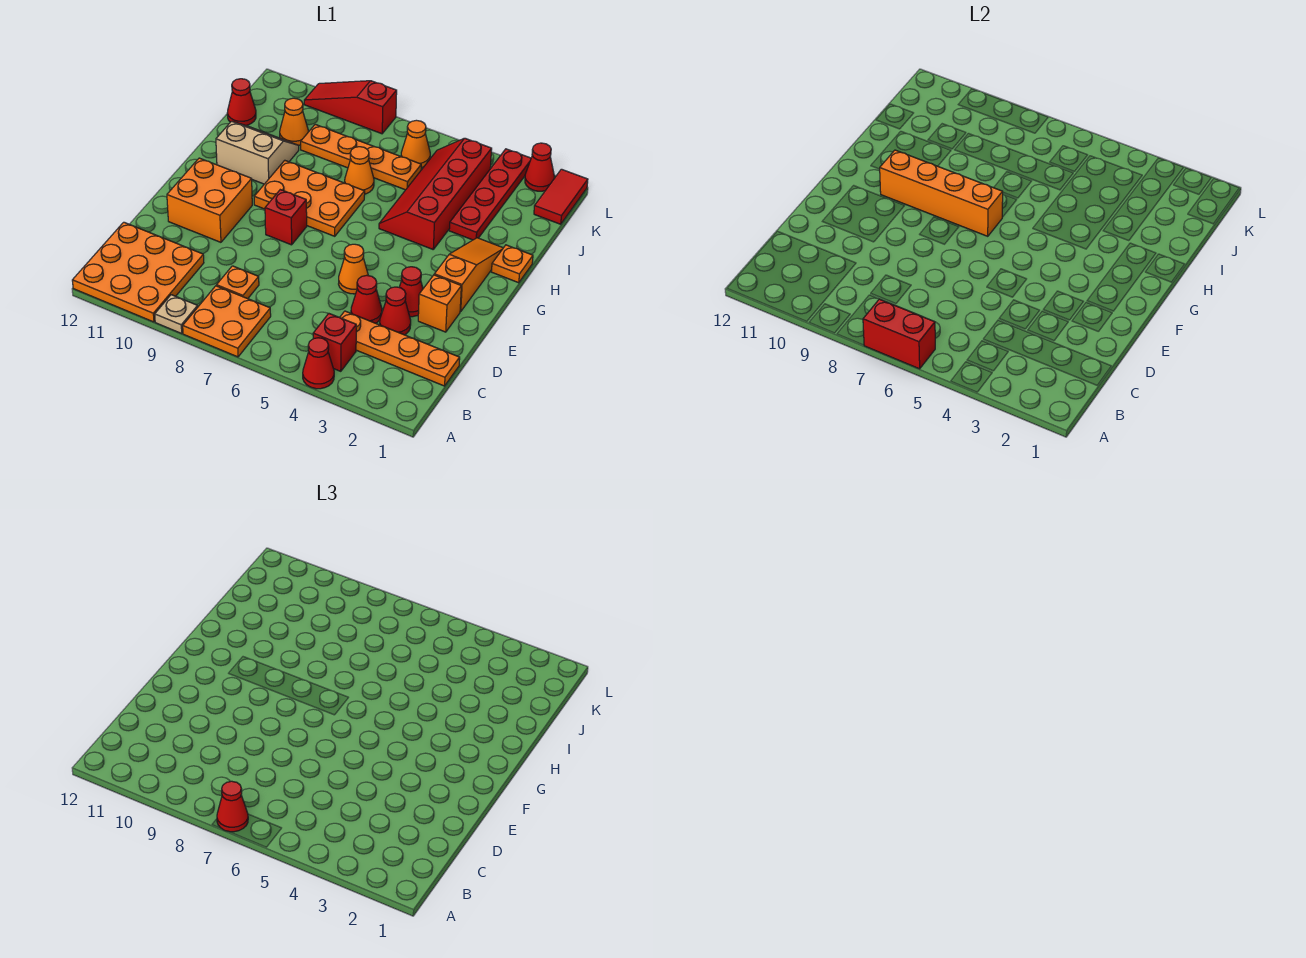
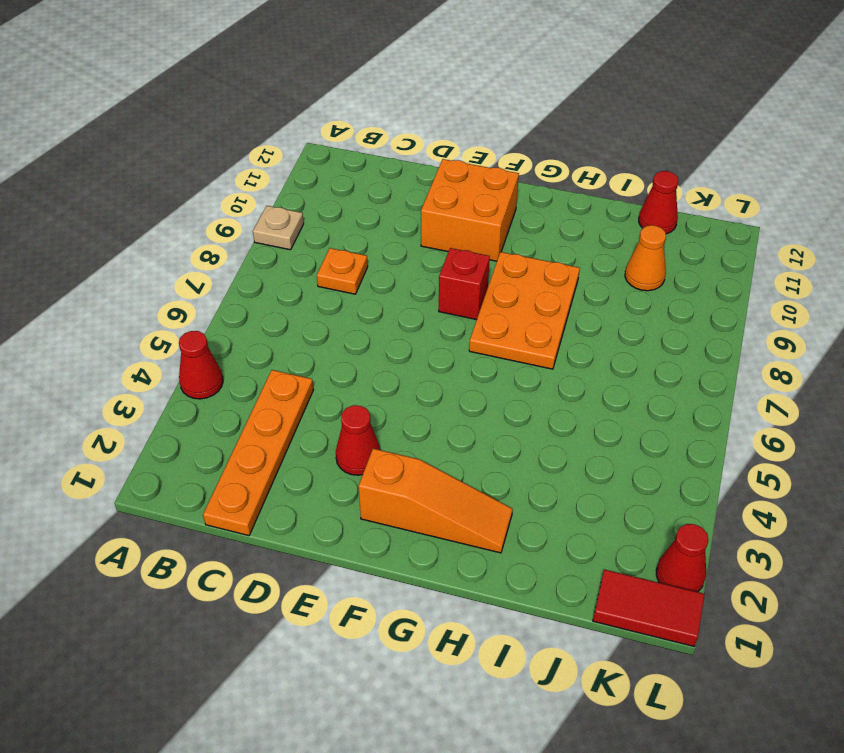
none -> orange plate A7:B8 level 1
none -> orange plate A10:C12 level 1
none -> red brick B4 level 1
none -> red cone D3 level 1

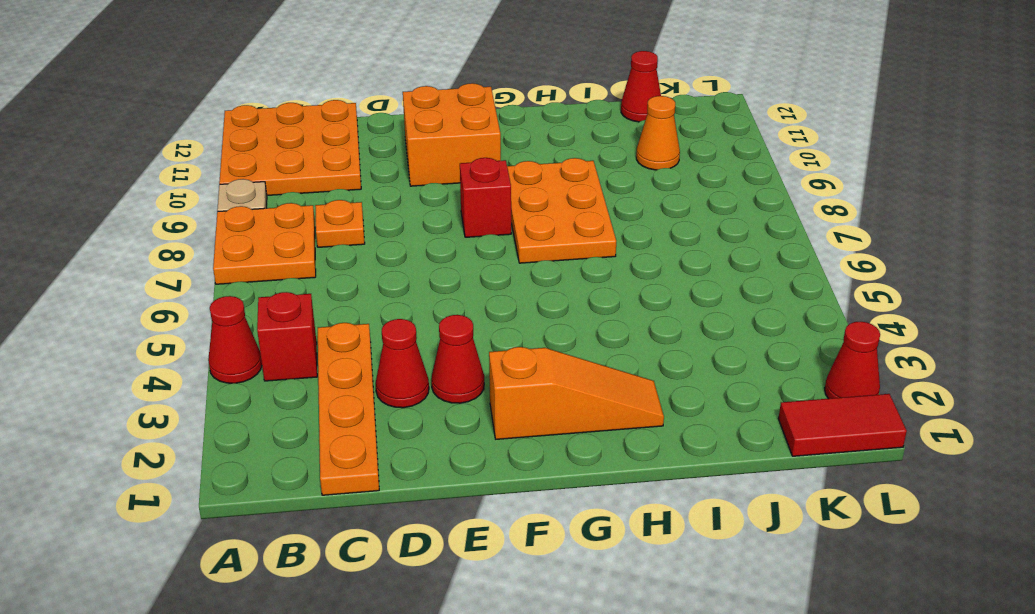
none -> red cone D4 level 1
none -> orange brick E2 level 1
none -> orange cone E5 level 1
none -> orange plate H1 level 1

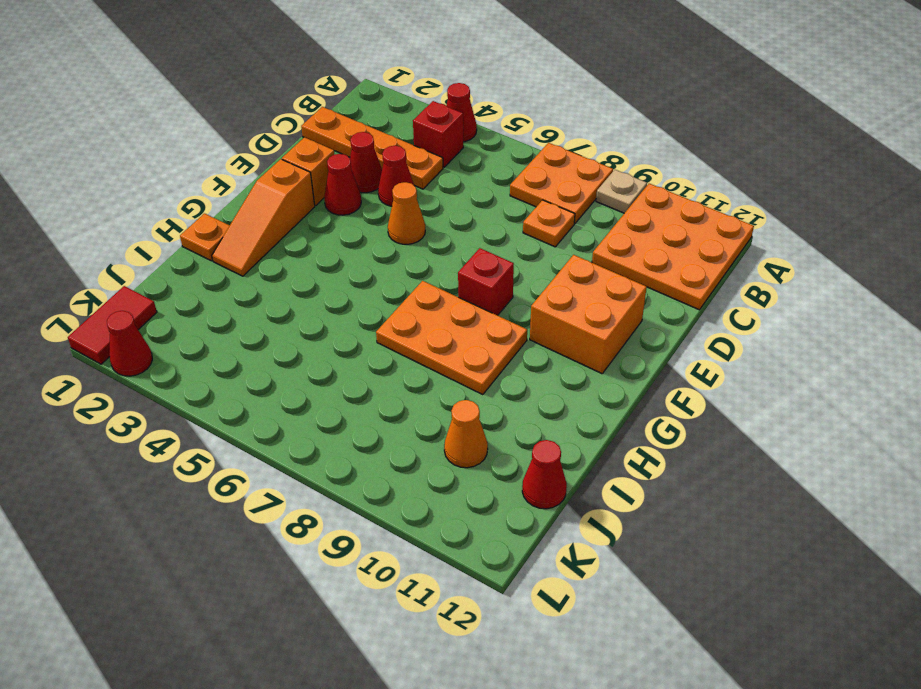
none -> red slope H4:K5 level 1 top 4
none -> tan slope H10:I11 level 1 top H
none -> red plate I3:L3 level 1
none -> orange cone I7 level 1

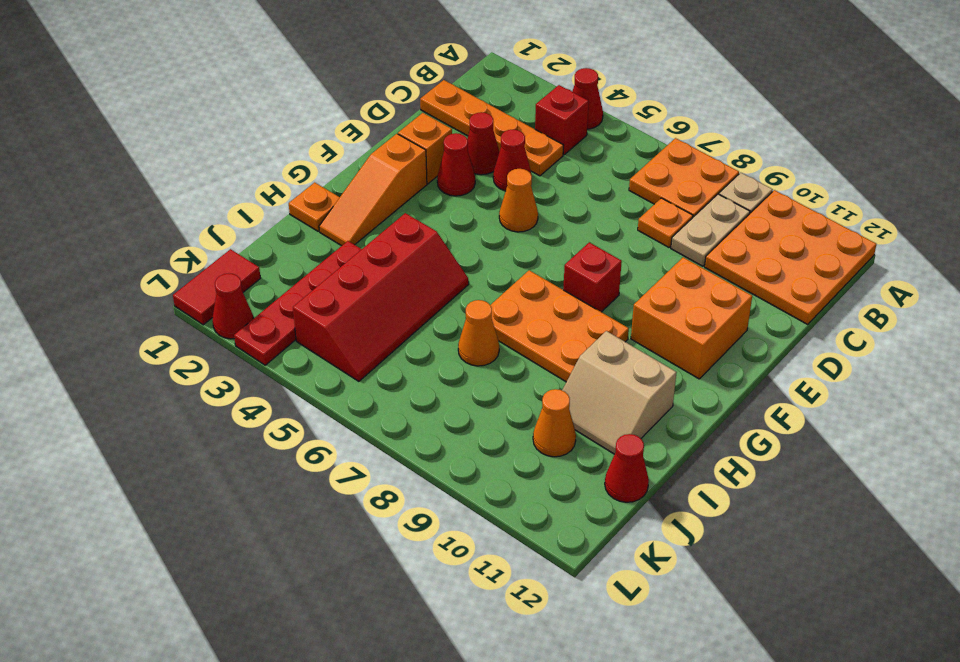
tan plate B9:C9 level 1 -> none
none -> orange plate J6:J9 level 1
none -> orange cone K6 level 1
none -> red slope L8:L10 level 1 top 8
none -> red brick A6:A7 level 2

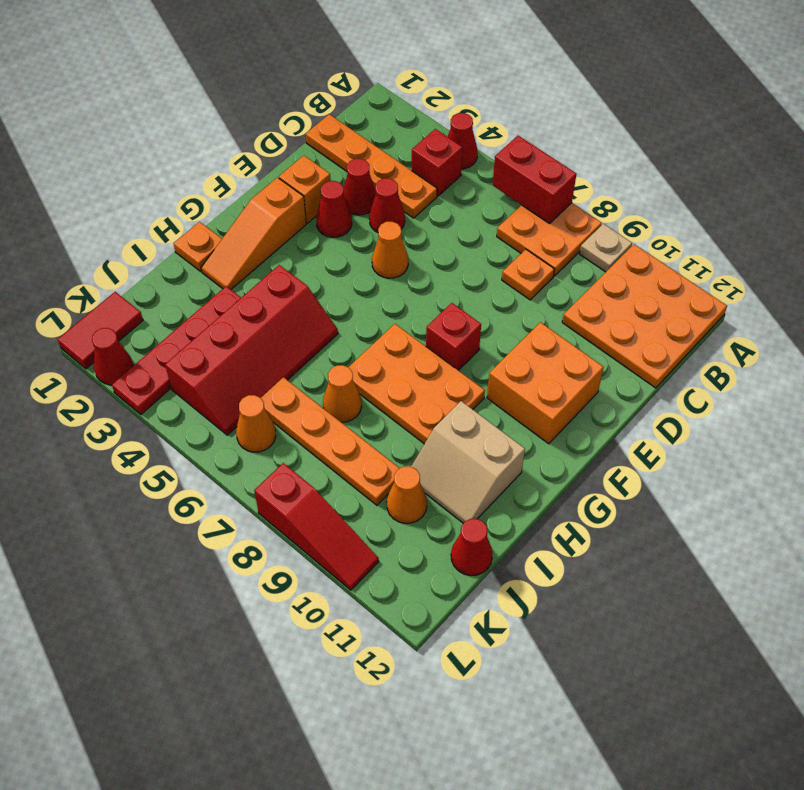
none -> orange brick G7:G10 level 2
none -> red cone A7 level 3

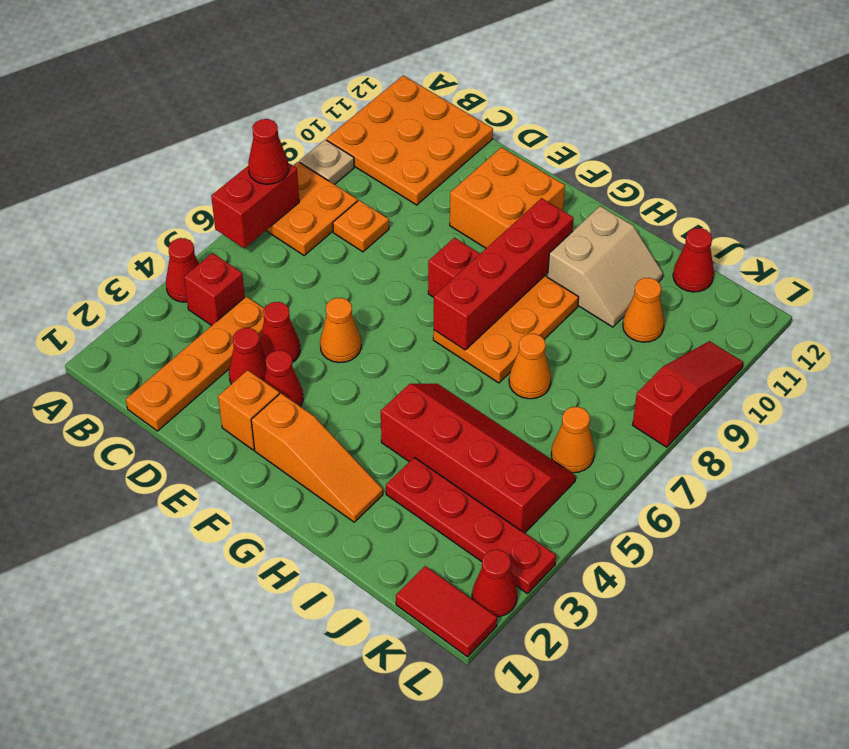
red brick G7:G10 level 2 -> orange brick G7:G10 level 2
none -> orange plate H1 level 1
none -> orange plate J6:J9 level 1

